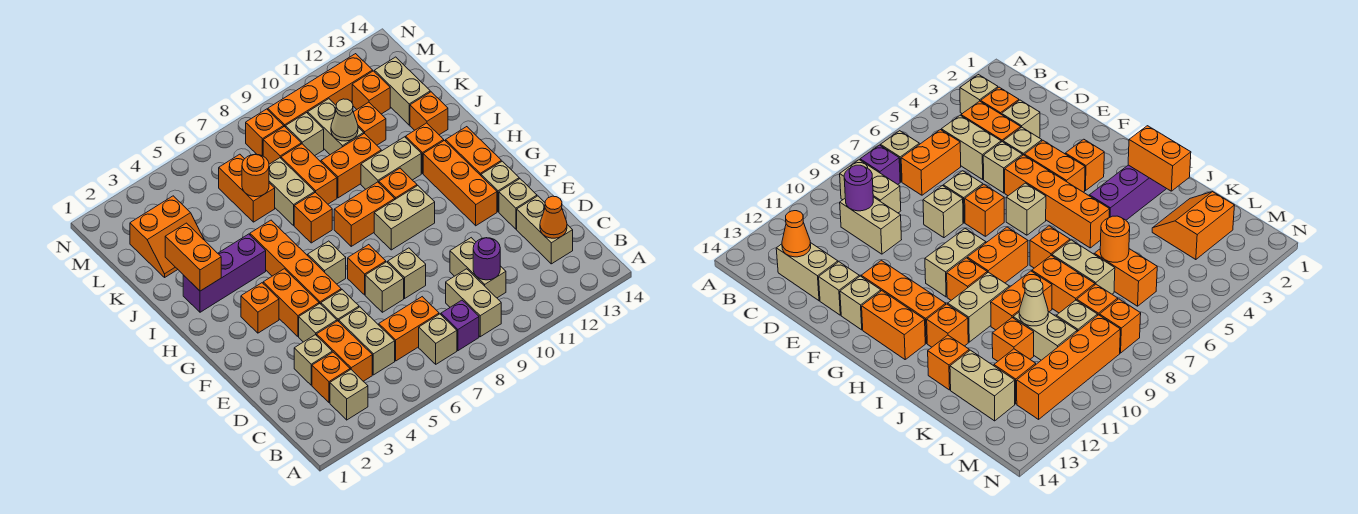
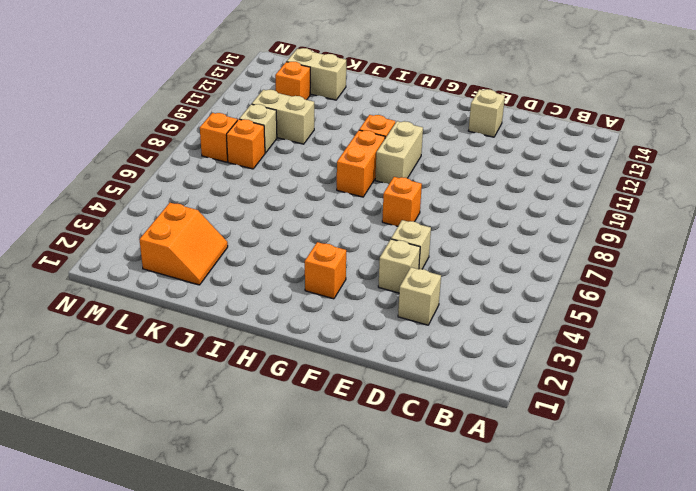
none -> tan brick B3 level 1
none -> tan brick B7 level 1
none -> purple brick B8 level 1
none -> tan brick B9:C9 level 1

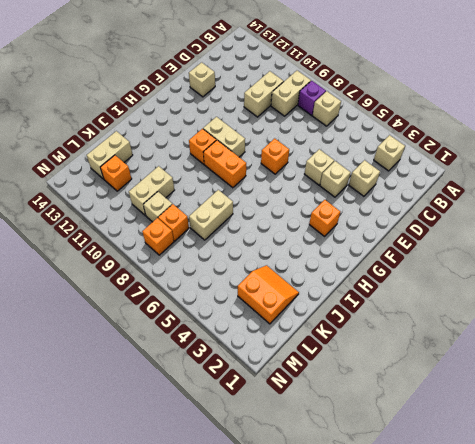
none -> orange brick C3 level 1
none -> orange brick C4:D4 level 1
none -> tan brick C5:D5 level 1
none -> orange brick C6:C7 level 1

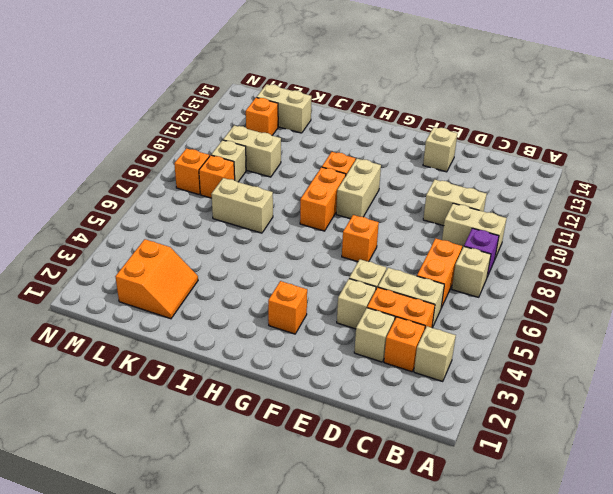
none -> tan brick C13:D13 level 1
none -> tan brick E7 level 1
none -> tan brick E8 level 1
none -> orange brick F4:G4 level 1

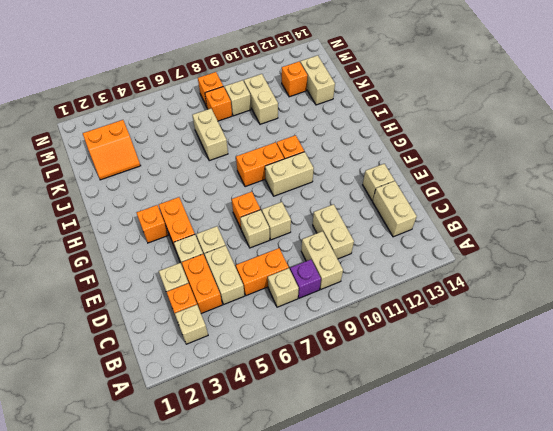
none -> orange brick F5:I5 level 1
none -> orange brick F12:H12 level 1
none -> tan brick F13 level 1
none -> tan brick G6 level 1

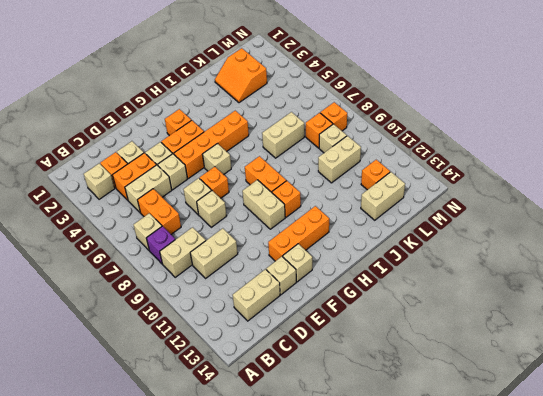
none -> orange brick G13:H13 level 1
none -> purple brick I2:I4 level 1
none -> orange brick I7 level 1
none -> tan brick I10:I11 level 1

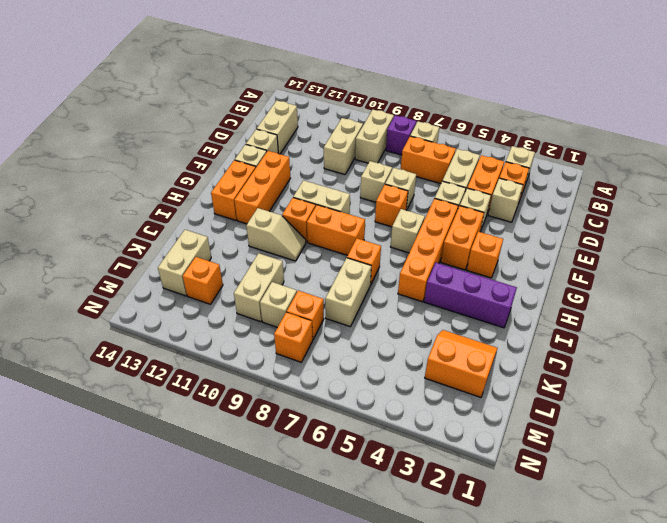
tan slope I10:I11 level 1 top 11 -> tan brick I10:I11 level 1
none -> orange brick I12 level 1
none -> orange brick J8:K8 level 1
none -> orange brick J9:J10 level 1
none -> orange brick J13 level 1

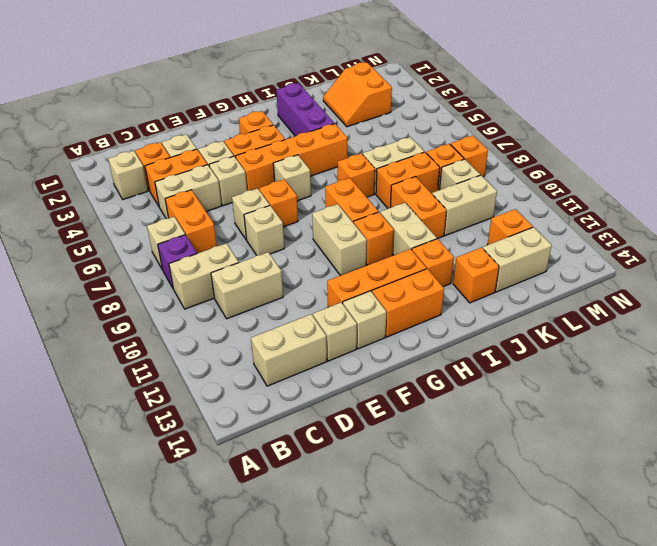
none -> orange brick K6:L6 level 1
none -> orange brick K11 level 1
none -> orange brick M9:M12 level 1
none -> purple round brick C10 level 2

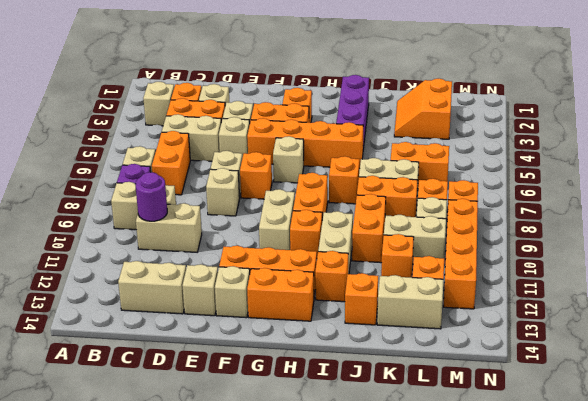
none -> orange cone C13 level 2
none -> orange brick I2:J2 level 2
none -> orange round brick K6 level 2
none -> tan cone K10 level 2

